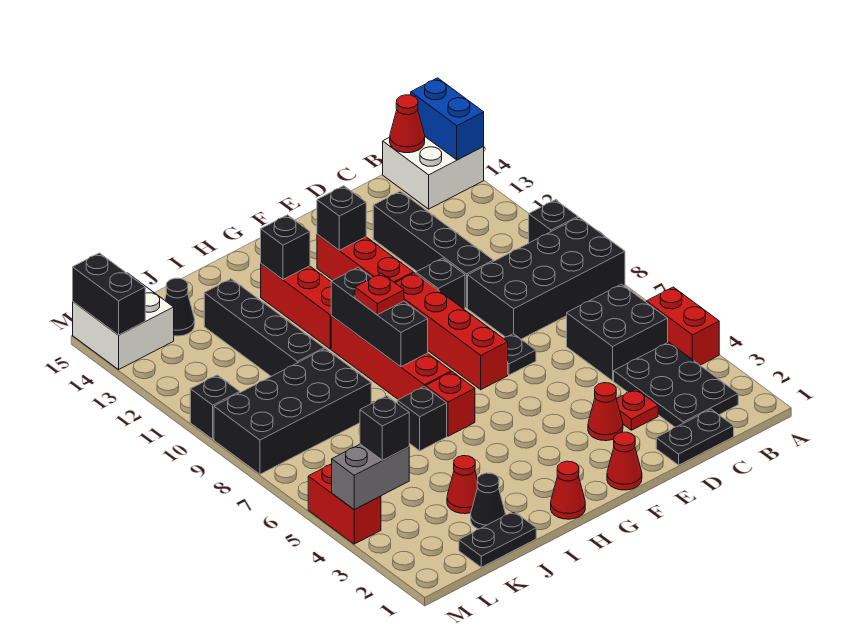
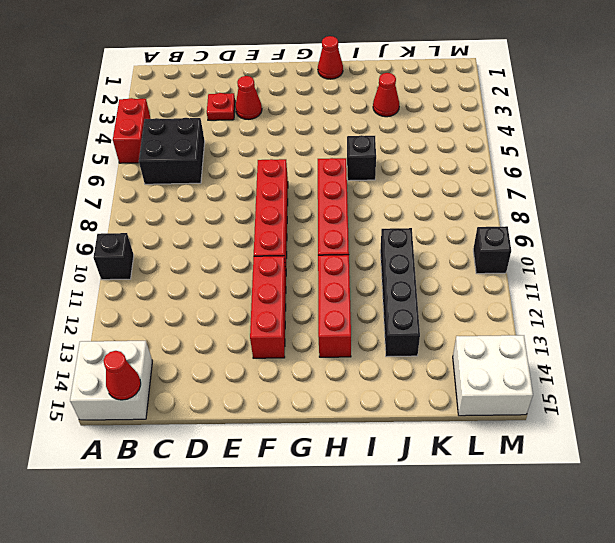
none -> black brick A8:D9 level 1
none -> black plate B2:C4 level 1
none -> black plate C1:D1 level 1
none -> black brick D10:D13 level 1

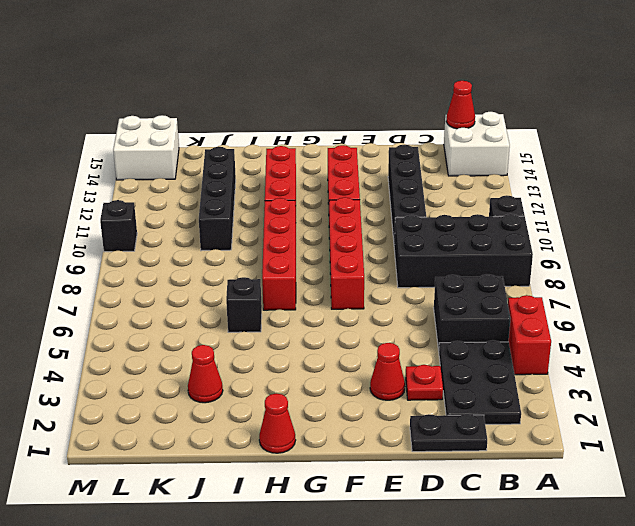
none -> black plate E7 level 1
none -> black brick E10 level 1
none -> red cone F1 level 1
none -> red brick H6 level 1

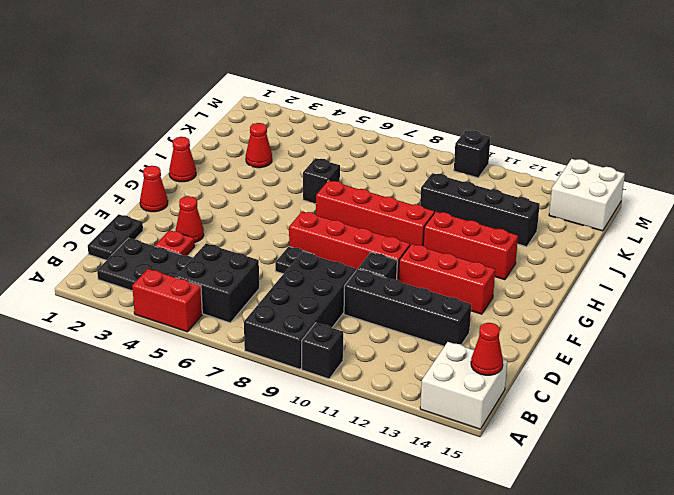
none -> red brick H6 level 1
none -> black plate J1:K1 level 1
none -> black cone J2 level 1
none -> black brick J8:M9 level 1

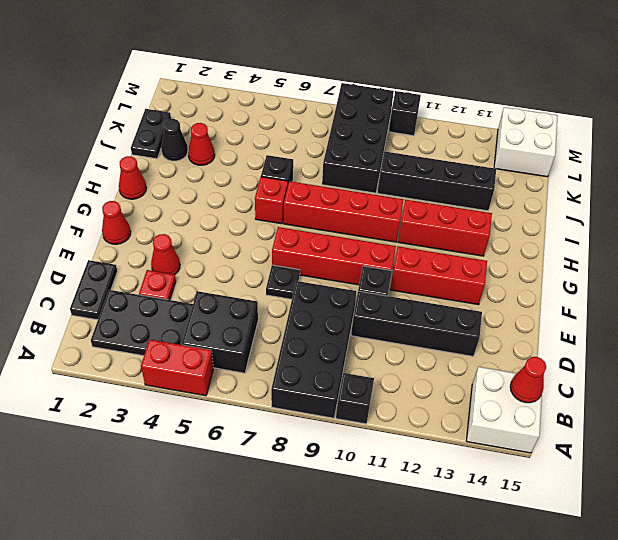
none -> black cone K14 level 1
none -> red brick M4:M5 level 1
none -> blue brick A14:A15 level 2
none -> black brick F13 level 2

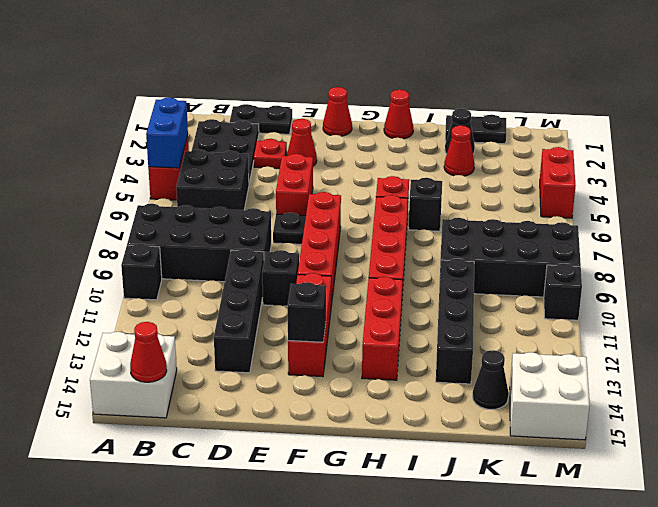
blue brick A4:A5 level 2 -> blue brick A14:A15 level 2
red brick E5:E6 level 1 -> none
none -> black brick H8:H10 level 2
none -> black brick H13 level 2
none -> grey brick L4:M4 level 2
none -> black brick M14:M15 level 2

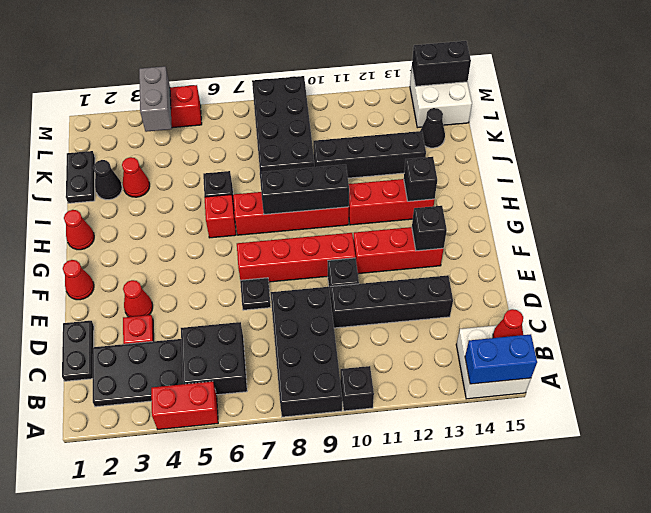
none -> black brick M10 level 1
none -> red plate H9 level 3
none -> black brick L4 level 3

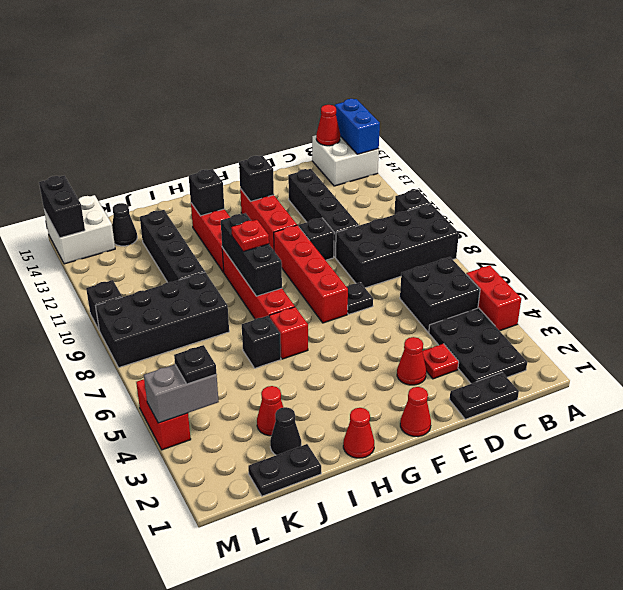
black plate L4 level 3 -> black brick L4 level 3

